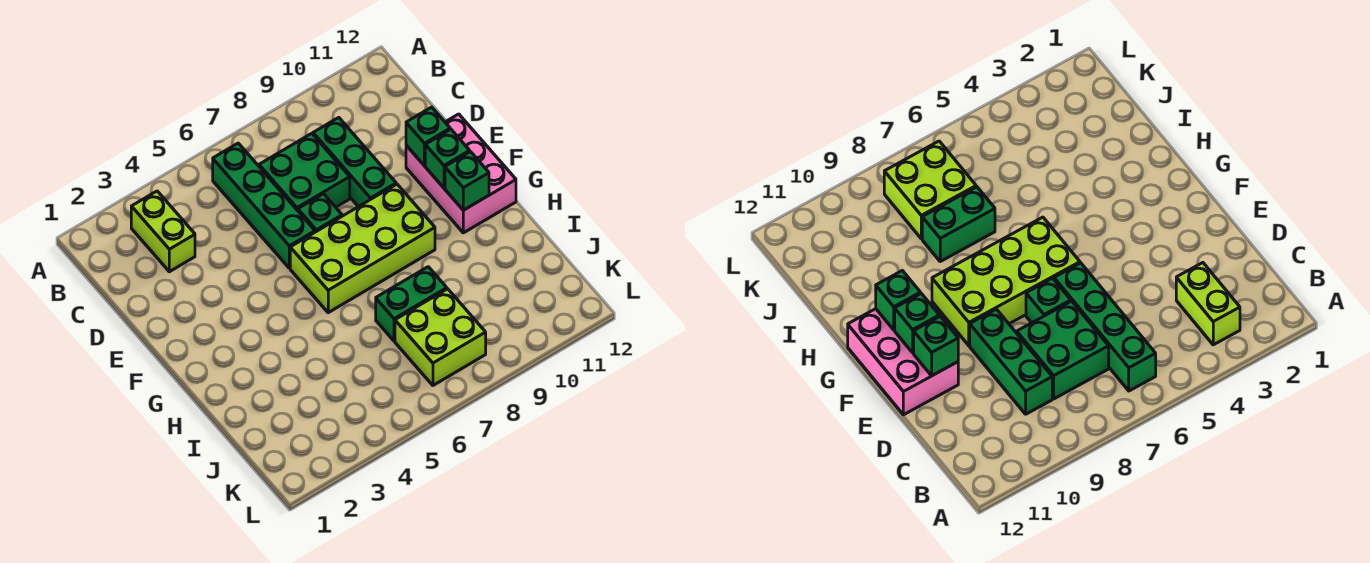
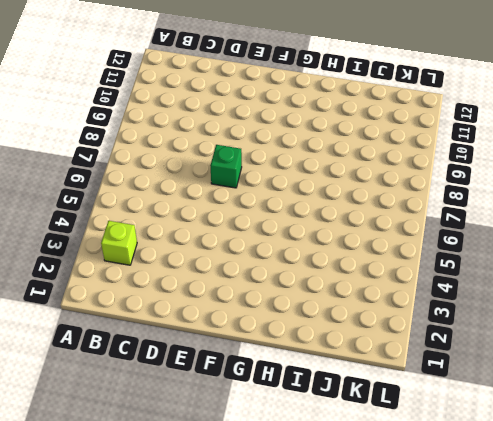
lime brick B3 level 1 -> lime brick B3:C3 level 1
none -> green brick B6:E6 level 1
none -> green brick C7:D8 level 1
none -> green brick C9:E9 level 1

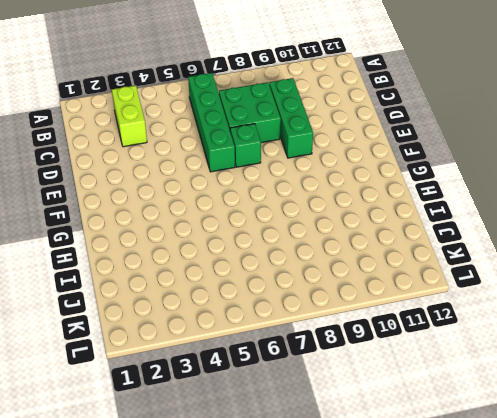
none -> pink brick E11:G12 level 1
none -> lime brick F6:G9 level 1
none -> green brick I7:I8 level 1

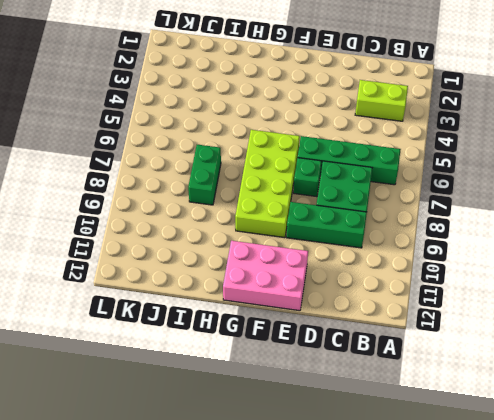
none -> lime brick J7:K8 level 1
none -> green brick E11 level 2
none -> green brick F11 level 2

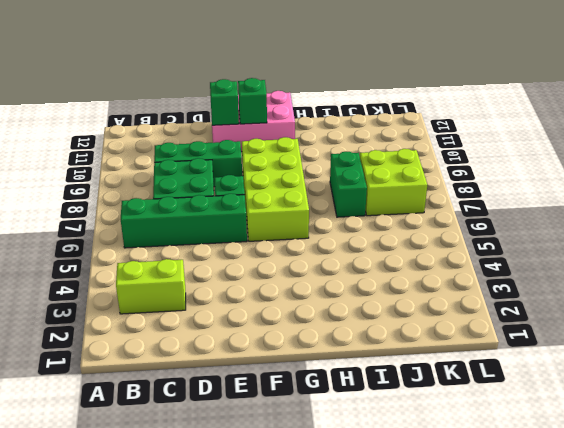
none -> green brick G11 level 2

